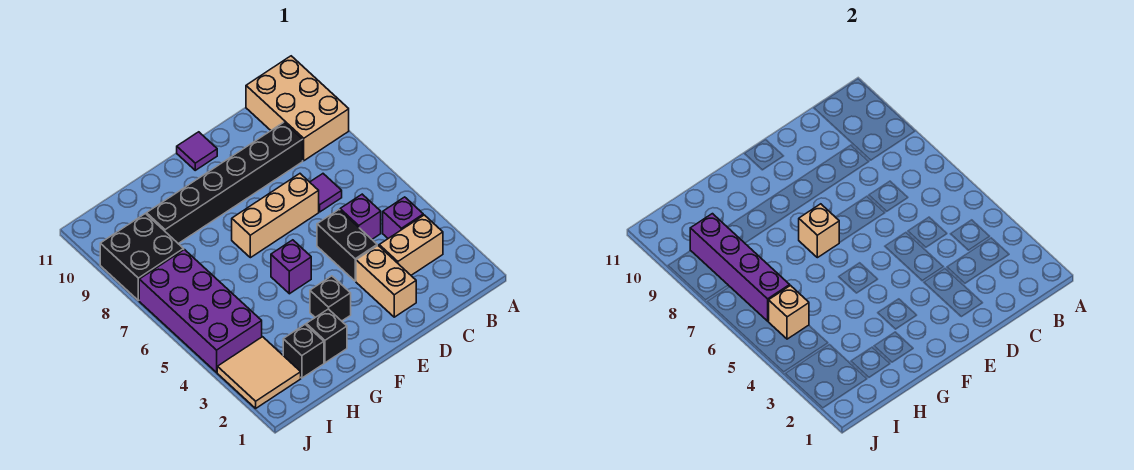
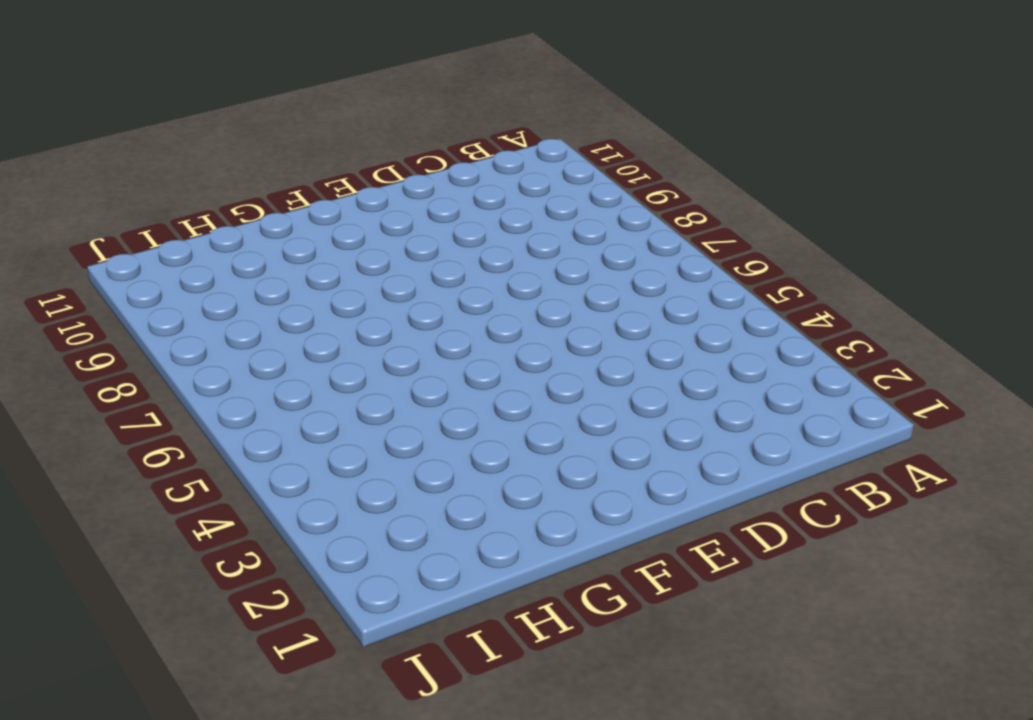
none -> tan brick A9:B11 level 1
none -> tan brick B3:C3 level 1
none -> purple brick B4 level 1

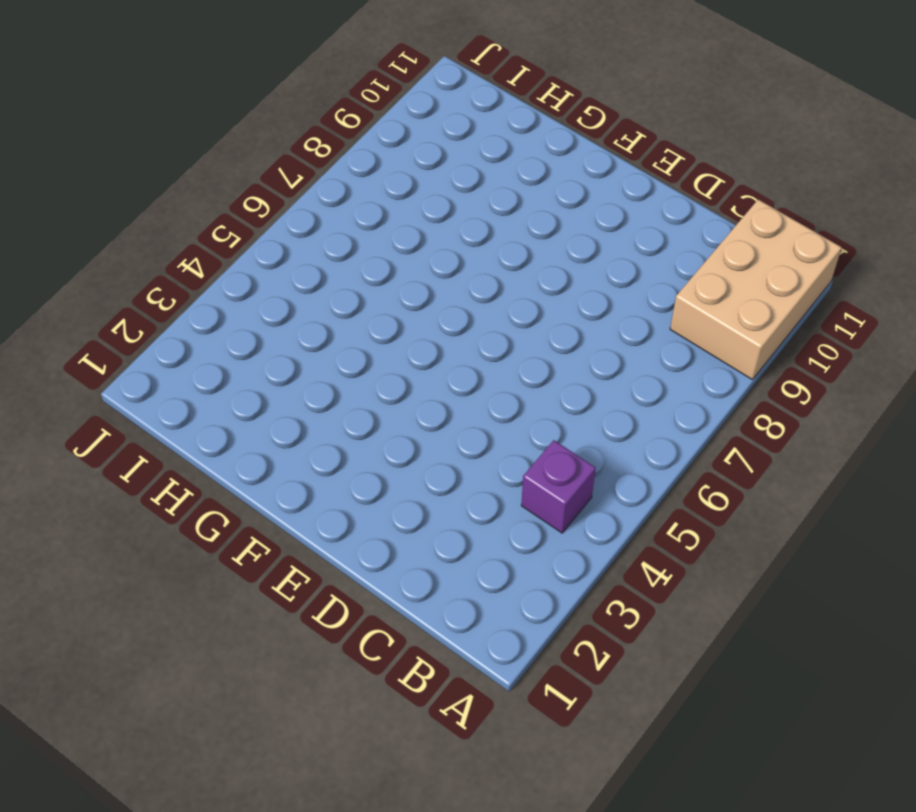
none -> tan brick B3:C3 level 1
none -> purple brick C5 level 1
none -> purple tile C7 level 1

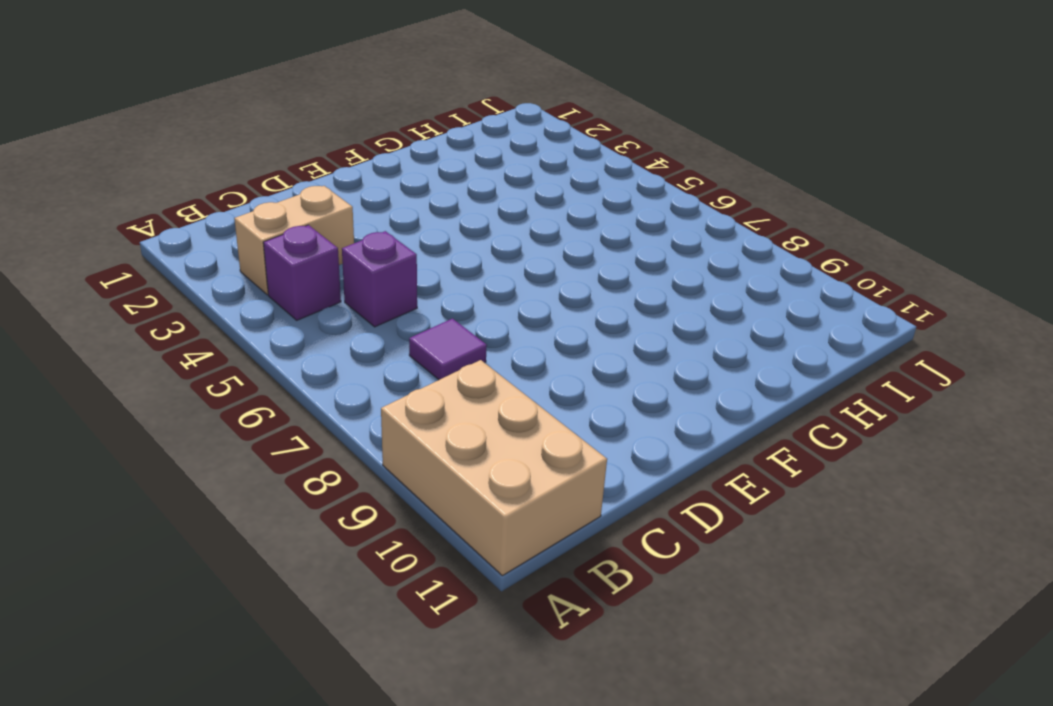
none -> black brick C9:H9 level 1
none -> tan brick D2:D3 level 1
none -> black brick D4:D5 level 1

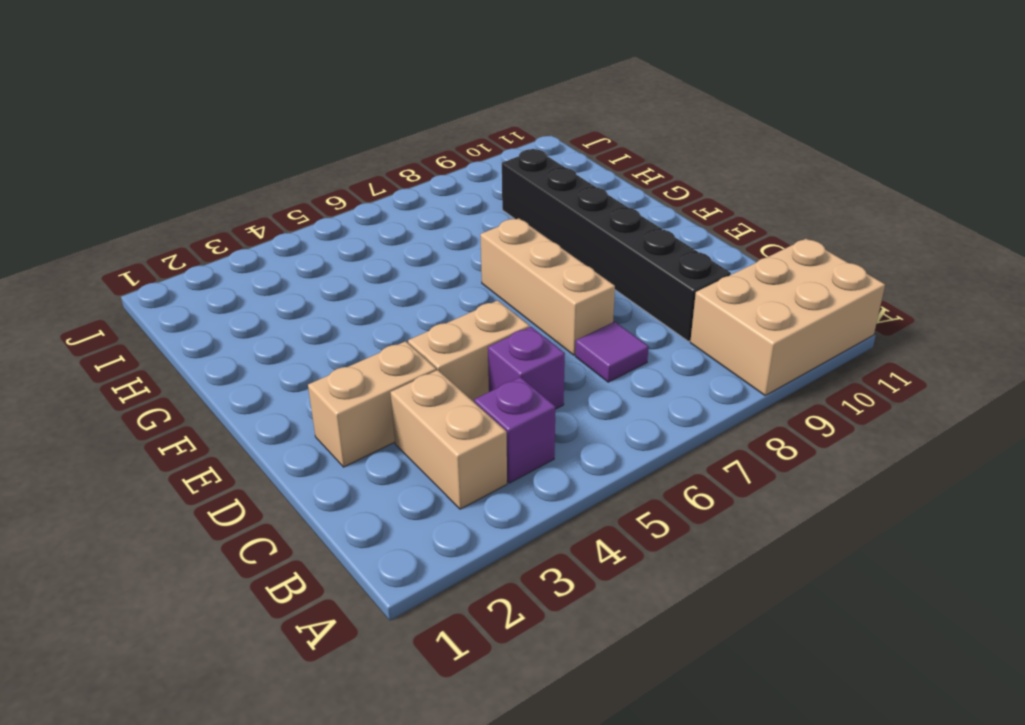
tan brick D4:D5 level 1 -> black brick D4:D5 level 1
none -> purple tile E11 level 1
none -> black brick F3 level 1
none -> purple brick F5 level 1

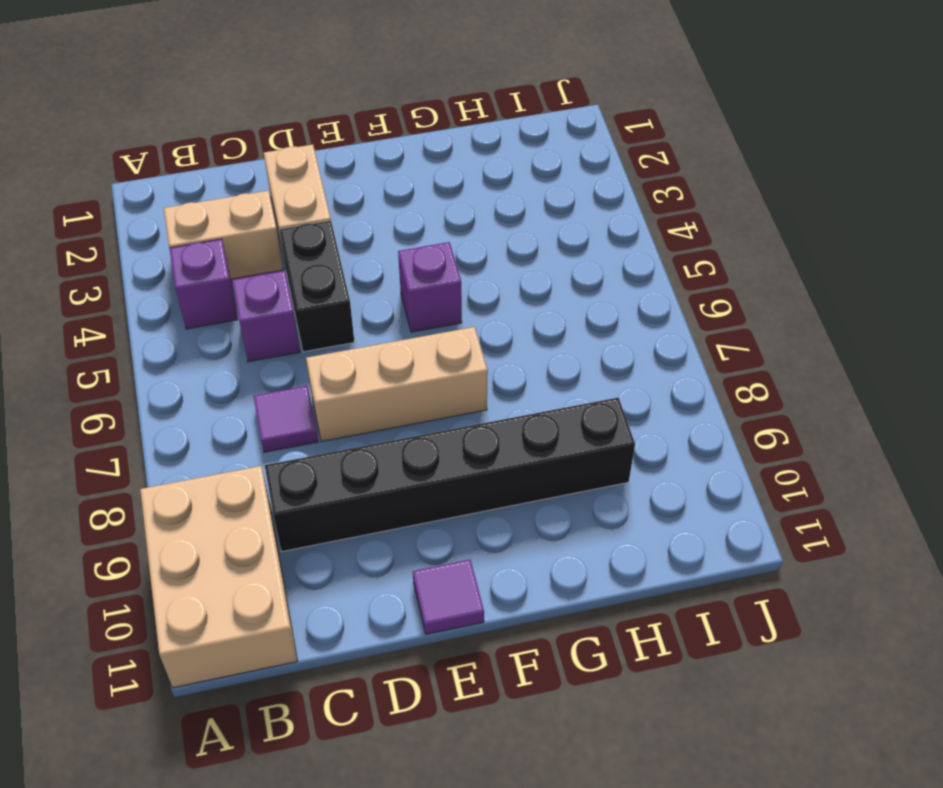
none -> black brick F3 level 1
none -> black brick G2 level 1
none -> black brick H2 level 1

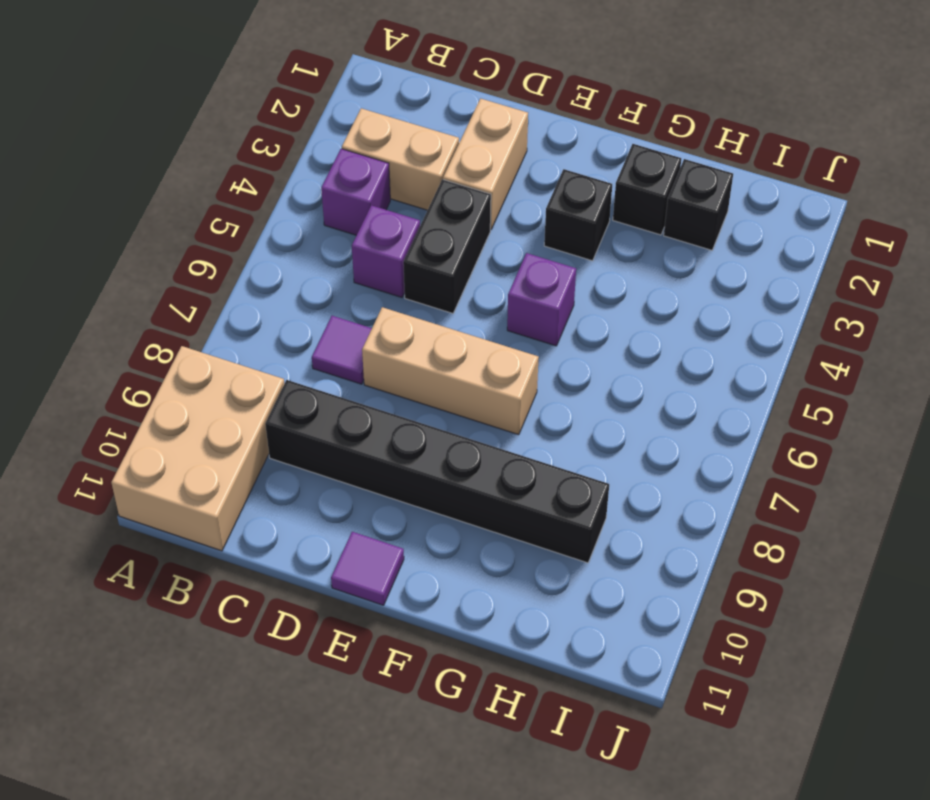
none -> tan tile I2:J3 level 1
none -> purple brick I4:J7 level 1
none -> black brick I8:J9 level 1

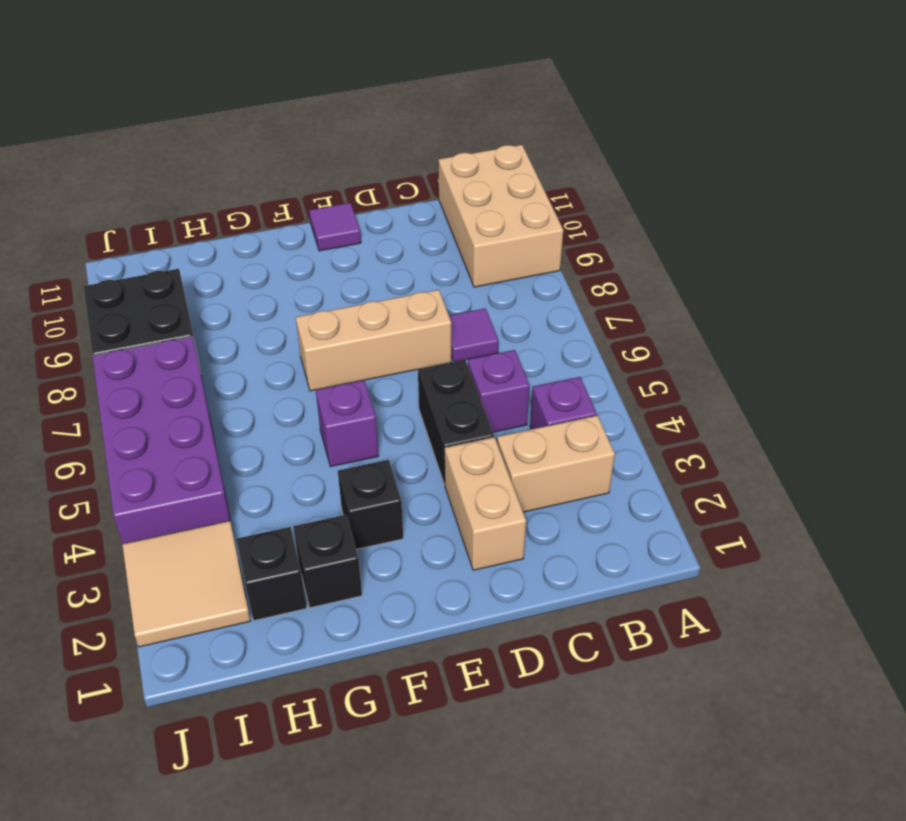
none -> black brick C9:H9 level 1
none -> tan brick F7 level 2
none -> tan brick I5 level 2

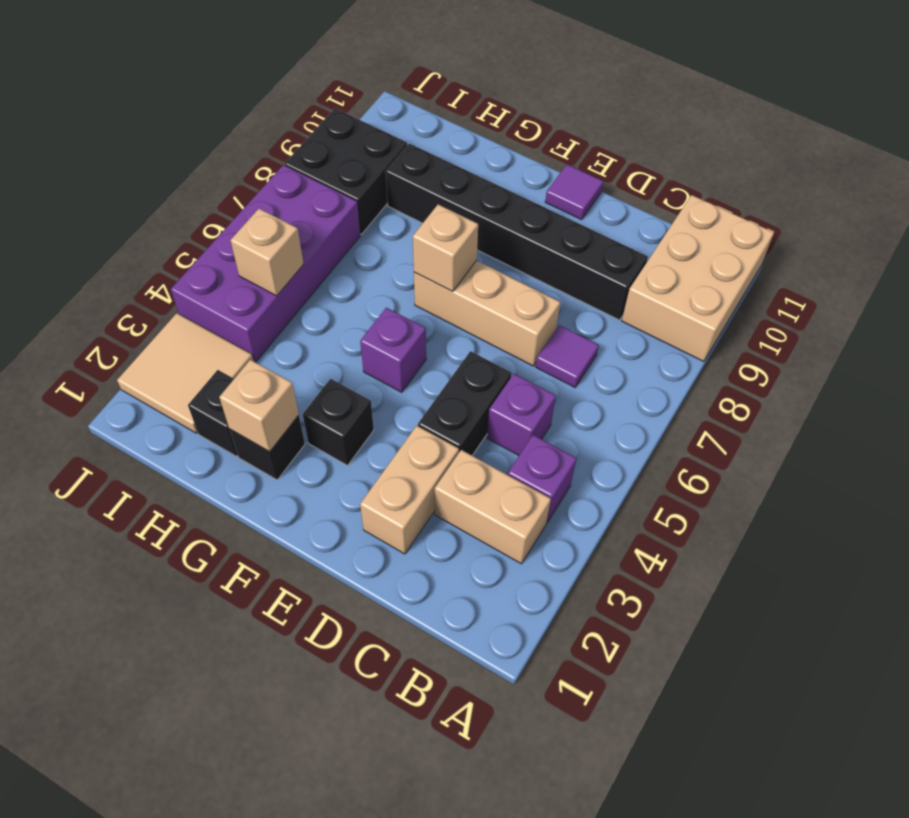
tan brick G2 level 2 -> none
none -> purple brick I6:I9 level 2

